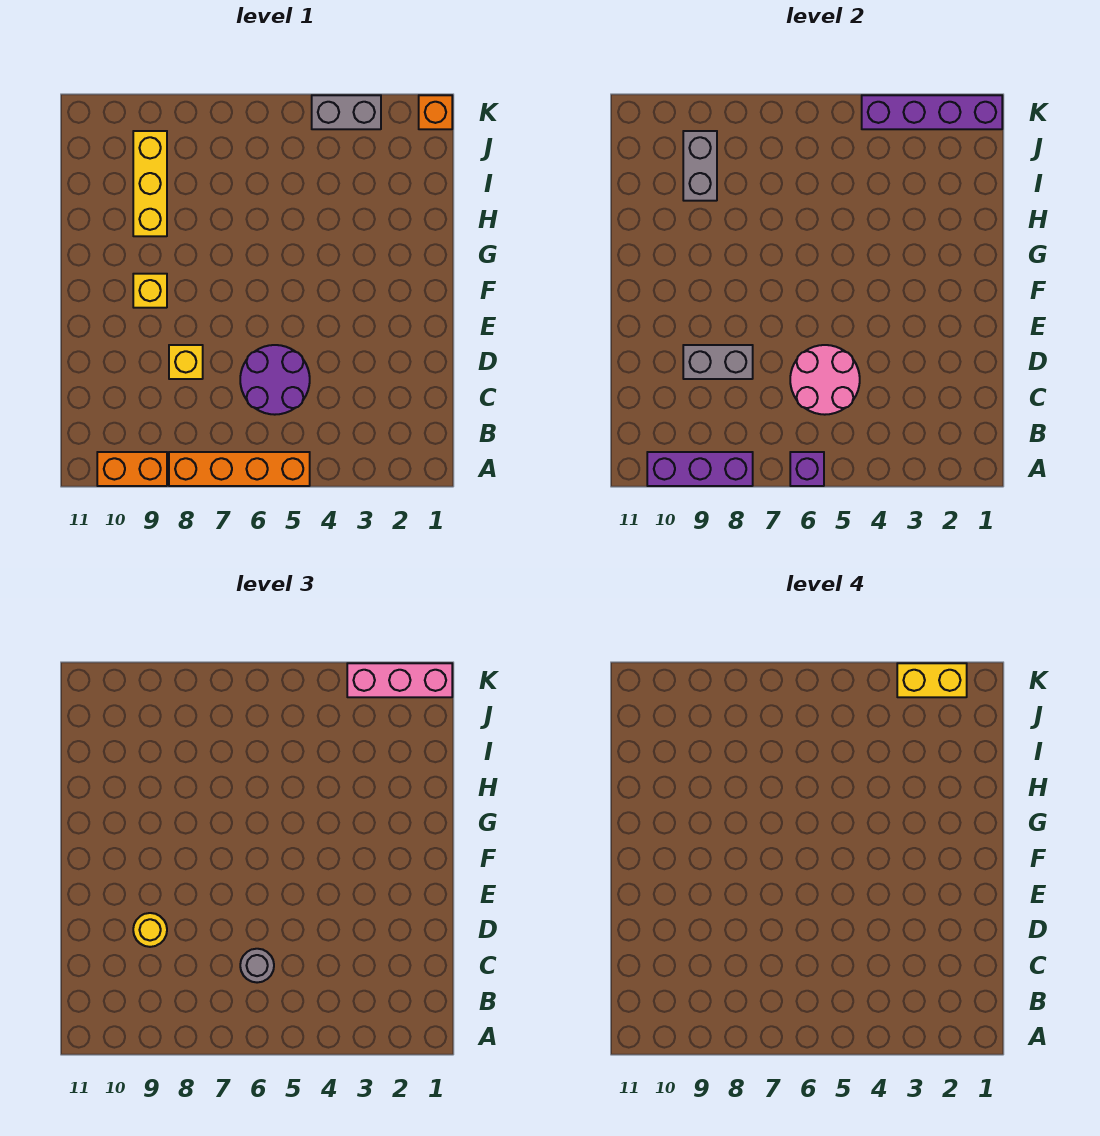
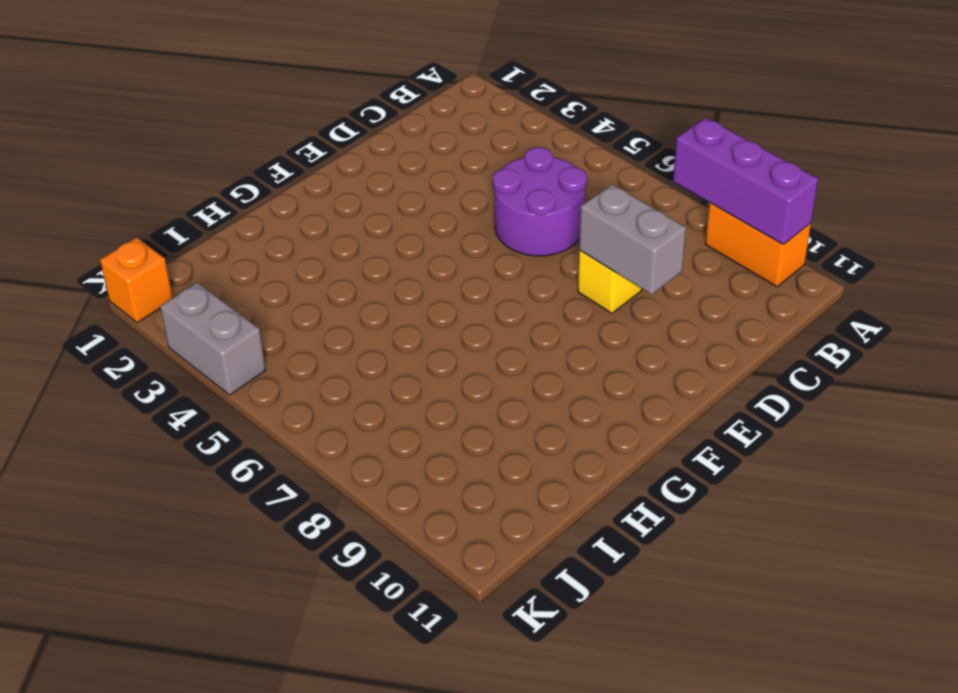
none -> orange brick A5:A8 level 1
none -> yellow brick F9 level 1
none -> yellow brick H9:J9 level 1

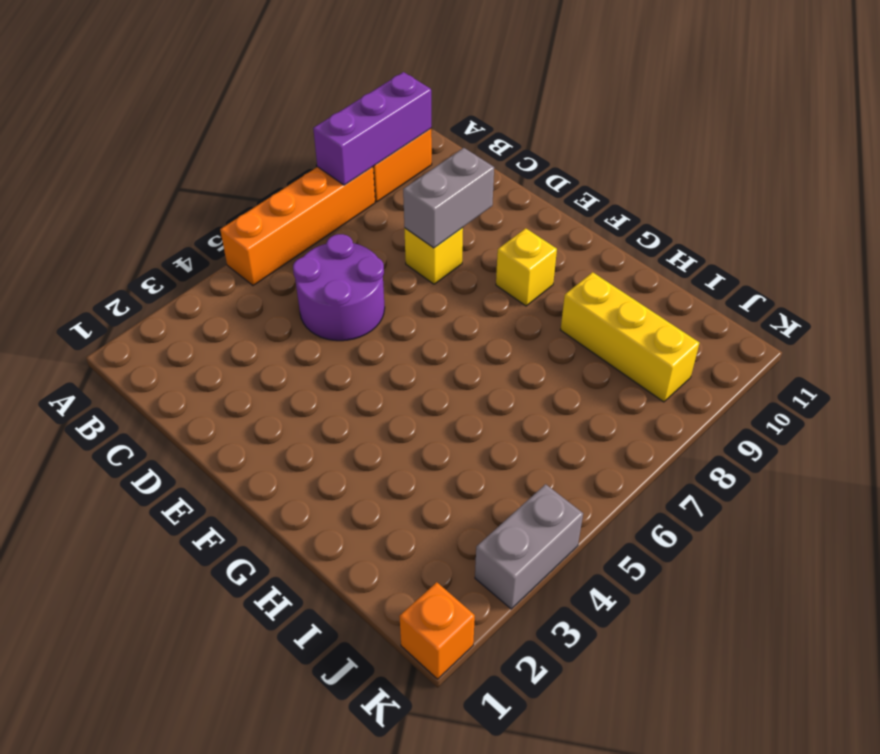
none -> purple brick A6 level 2
none -> pink round brick C5:D6 level 2
none -> grey brick I9:J9 level 2

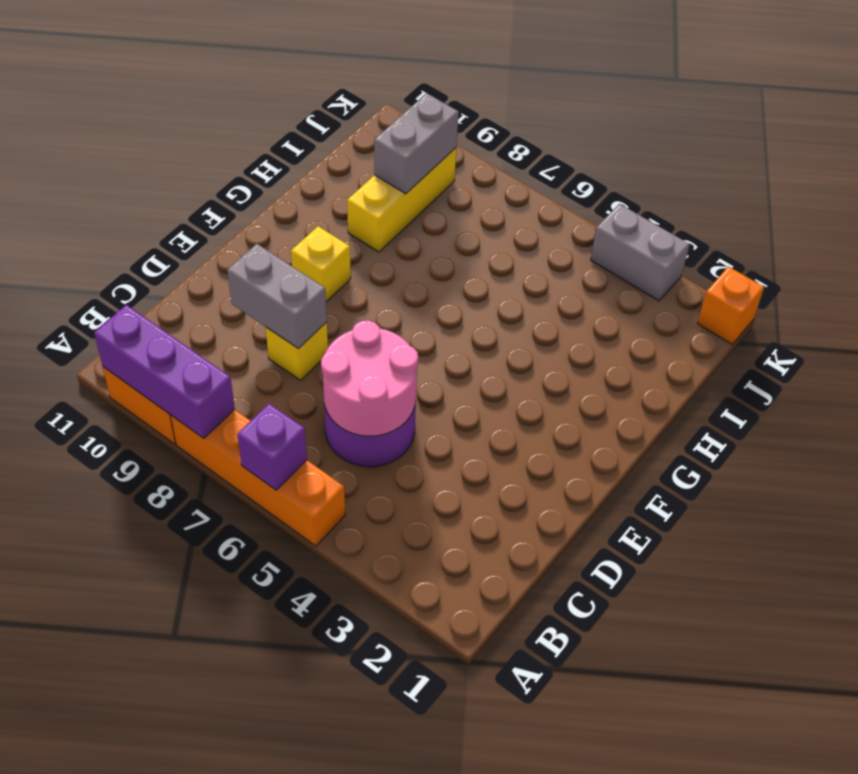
none -> purple brick K1:K4 level 2
none -> grey round brick C6 level 3
none -> yellow round brick D9 level 3

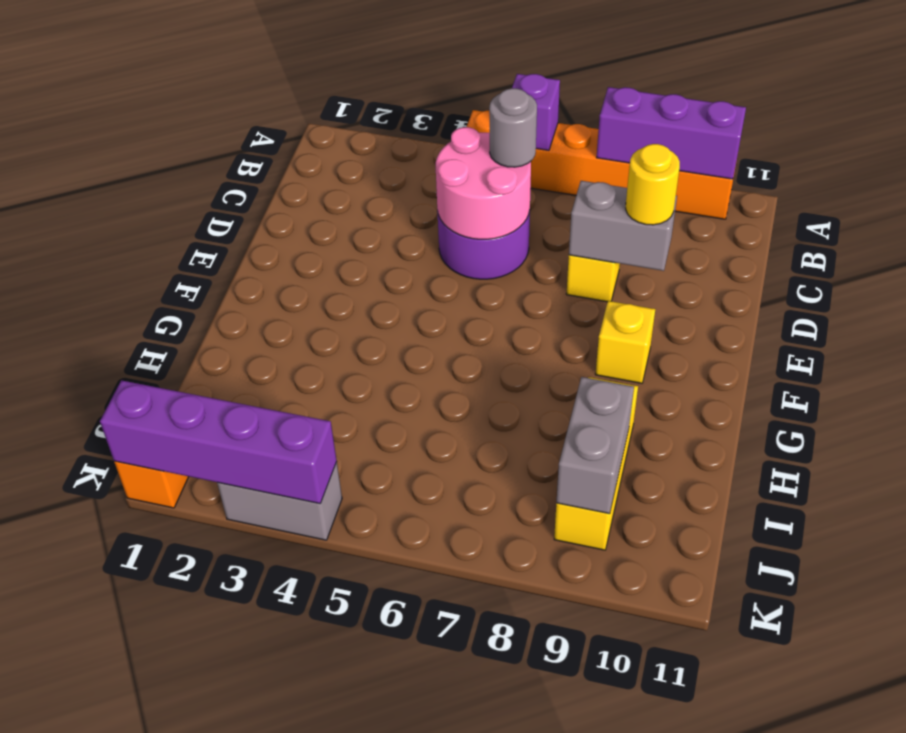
none -> pink brick K1:K3 level 3
none -> yellow brick K2:K3 level 4

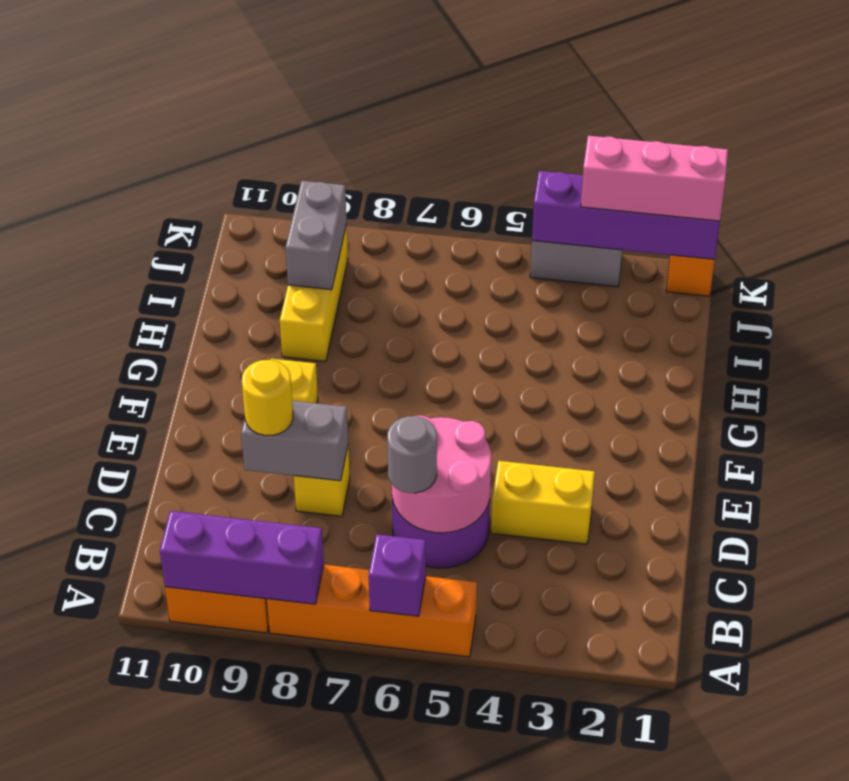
yellow brick D3:D4 level 1 -> yellow brick K2:K3 level 4

